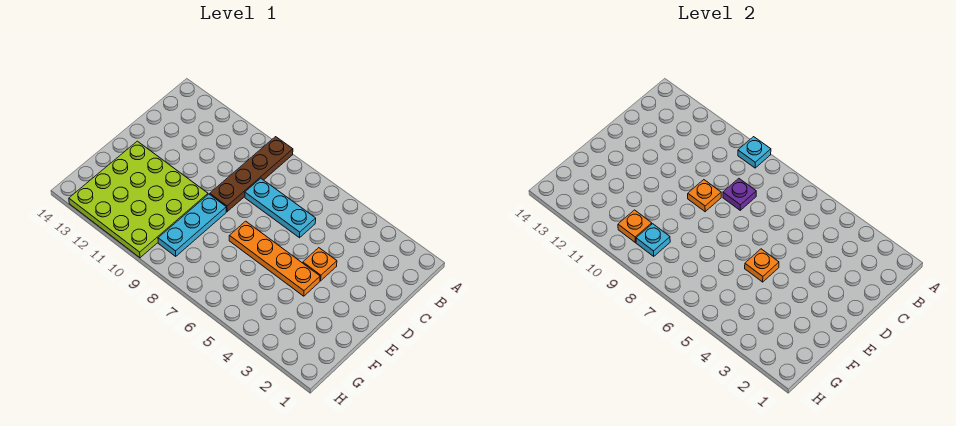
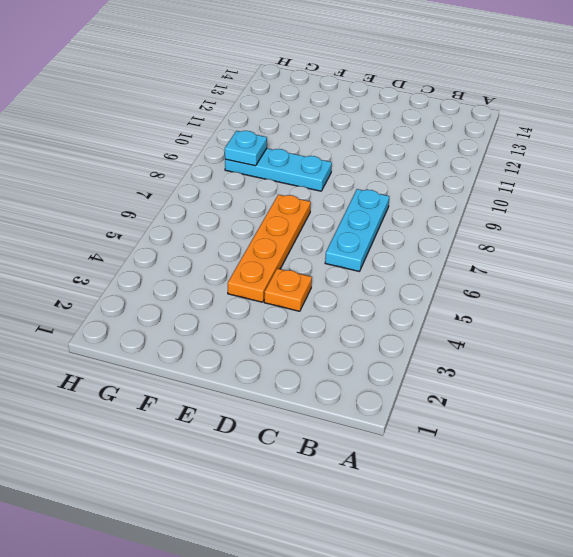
none -> brown plate A9:D9 level 1
none -> lime plate E10:H13 level 1
none -> cyan plate A9 level 2

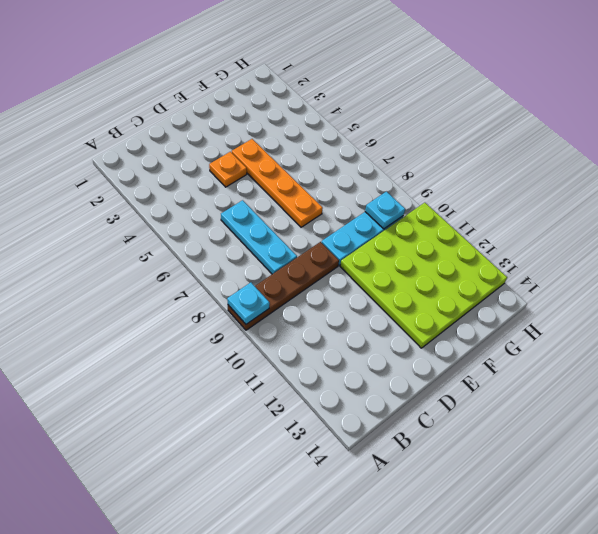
none -> purple plate C8 level 2
none -> orange plate D9 level 2
none -> orange plate E5 level 2

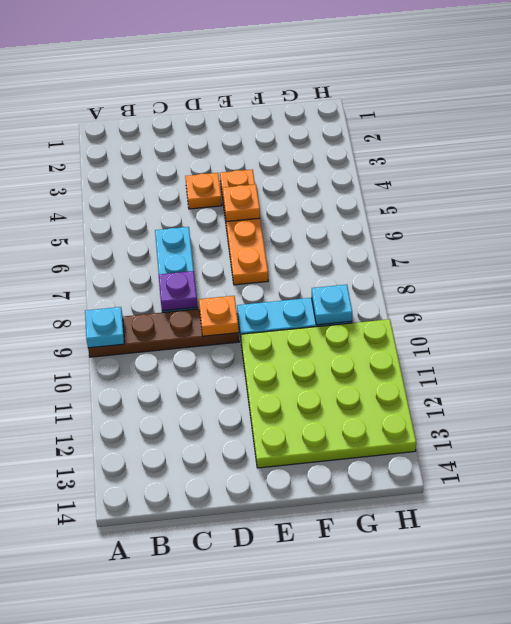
none -> orange plate G10 level 2

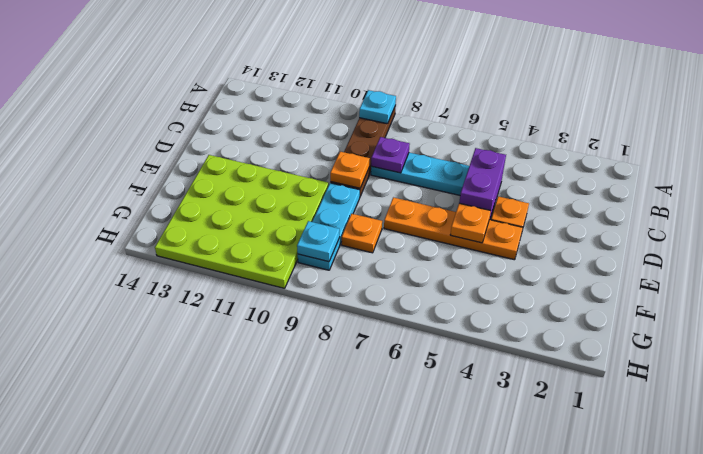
purple brick C5:D5 level 1 -> none
orange plate F8 level 1 -> orange plate G10 level 2

